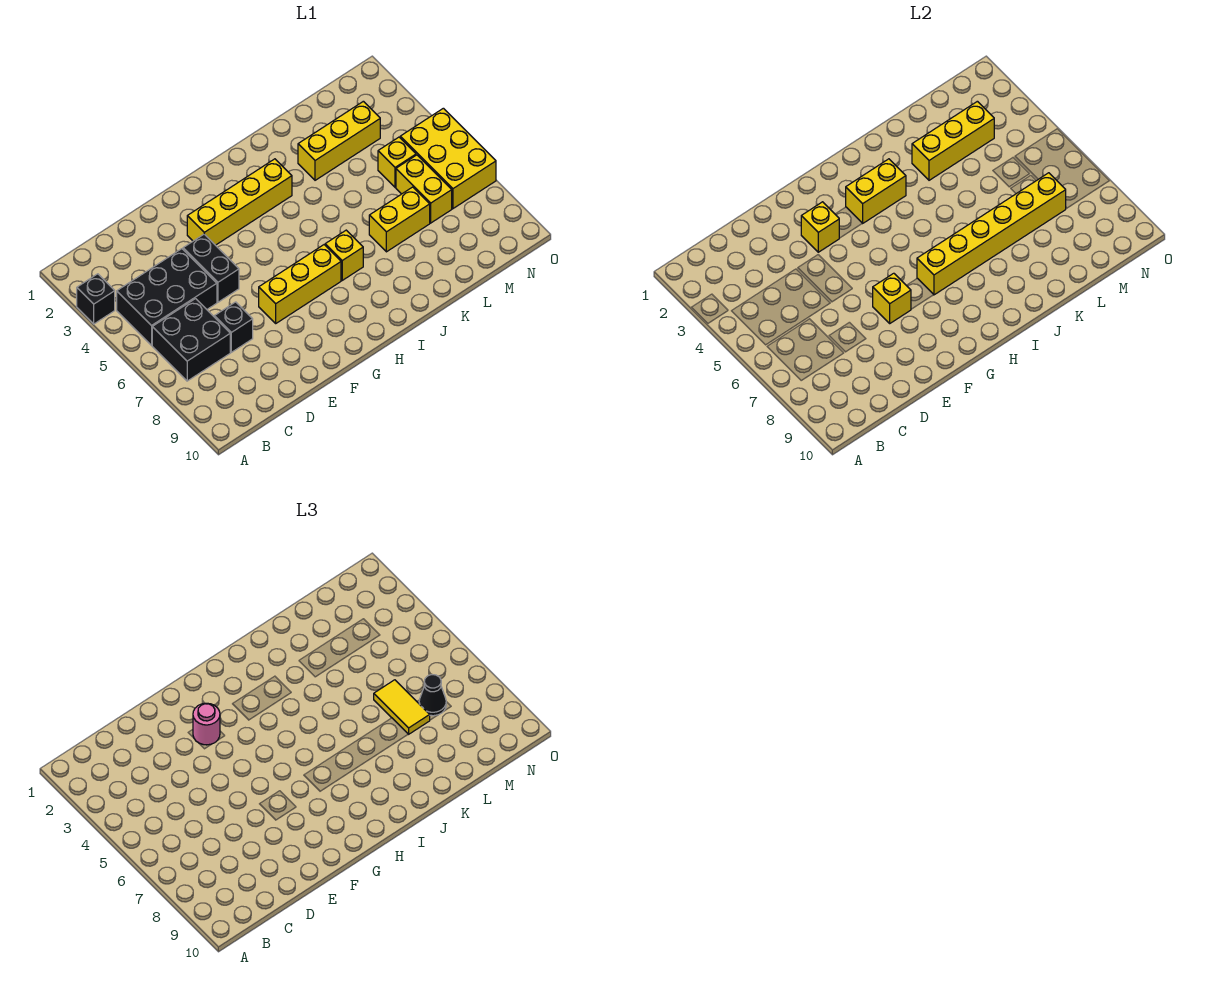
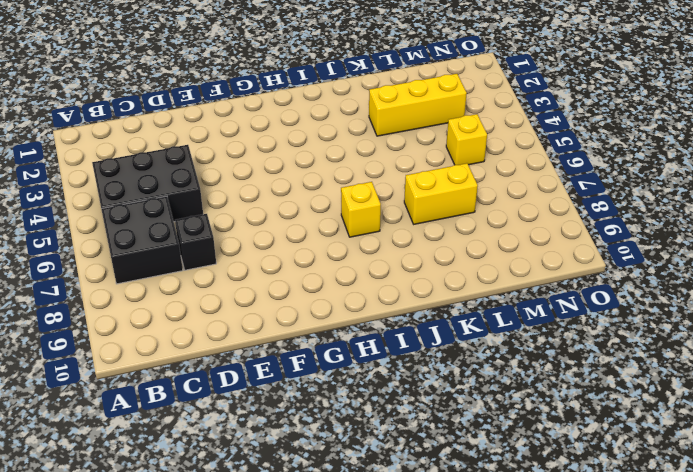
none -> black brick A3 level 1
none -> black brick E4:E5 level 1
none -> yellow brick F3:I3 level 1

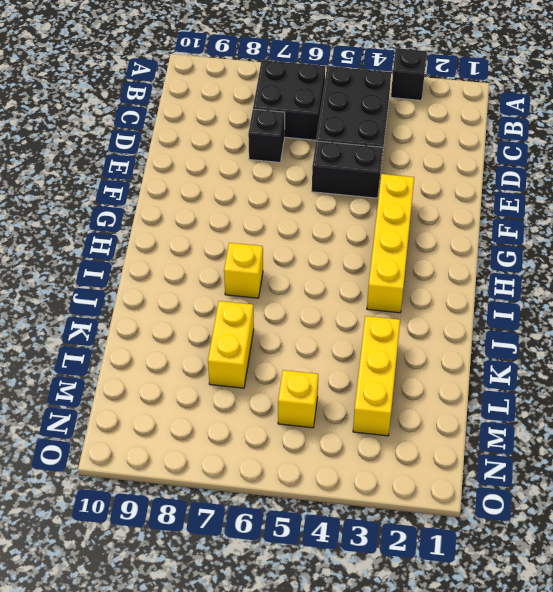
none -> yellow brick F7:H7 level 1
none -> yellow brick M6:M7 level 1
none -> yellow brick N5:O7 level 1

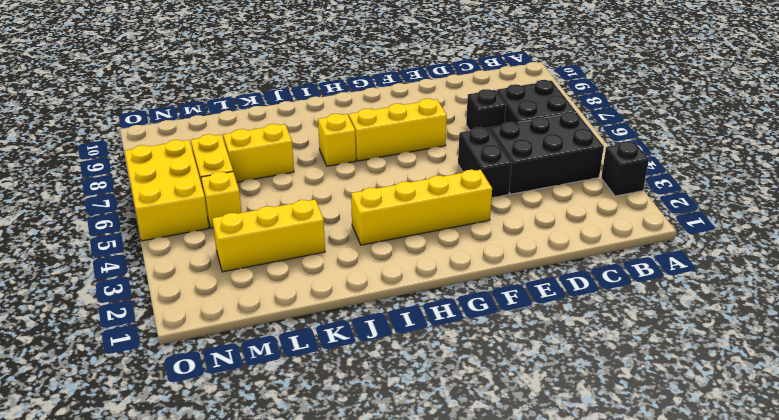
none -> yellow brick F3 level 2
none -> yellow brick F7 level 2
none -> yellow brick H3:I3 level 2

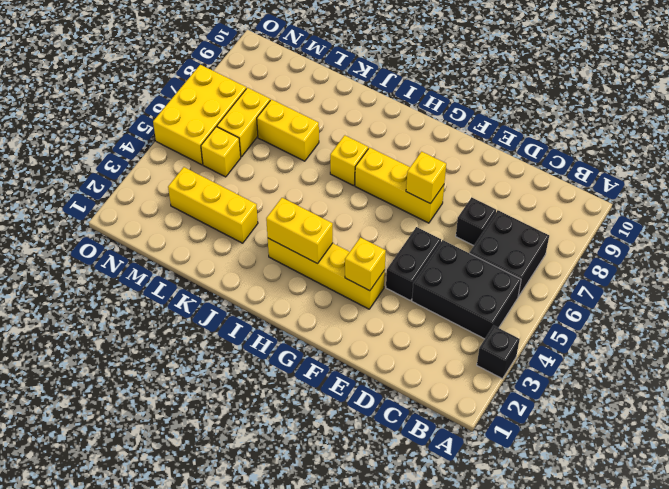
none -> yellow brick H7:M7 level 2
none -> yellow brick K3:M3 level 2
none -> pink round brick F3 level 3

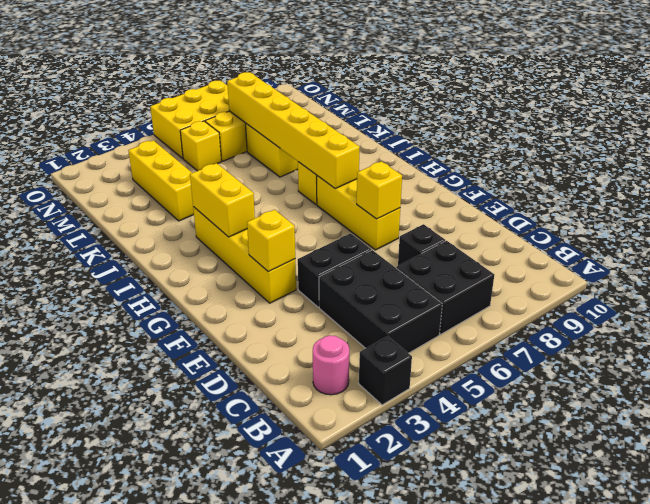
pink round brick B2 level 1 -> pink round brick F3 level 3
none -> yellow brick K3:M3 level 2
none -> yellow tile L6:L7 level 3
none -> black cone M7 level 3

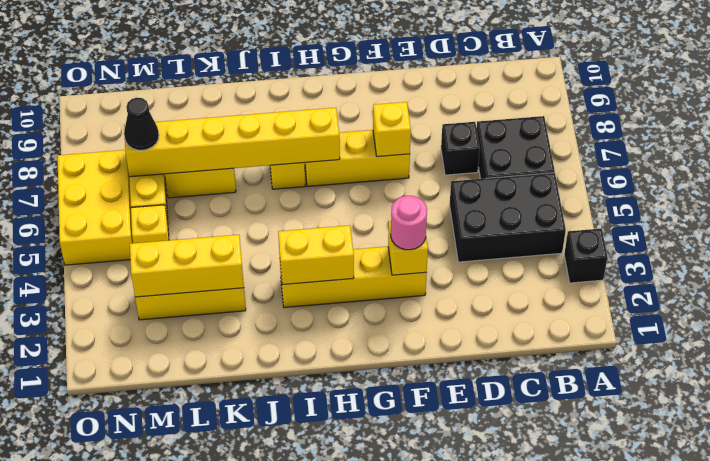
none -> black brick E4:E5 level 1
none -> yellow tile L6:L7 level 3

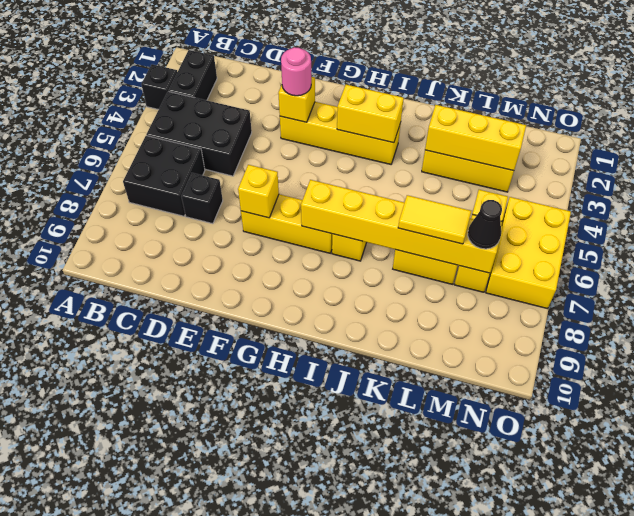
black brick B2:B3 level 1 -> black brick E4:E5 level 1
yellow tile K7:L7 level 3 -> yellow tile L6:L7 level 3

